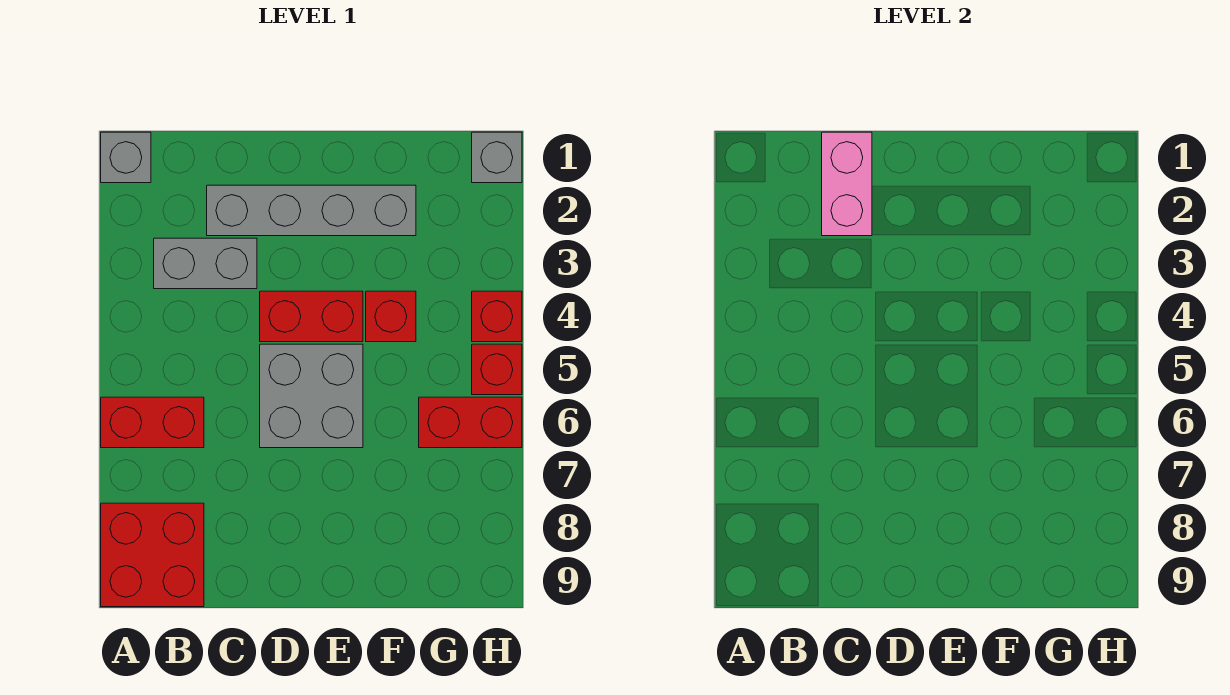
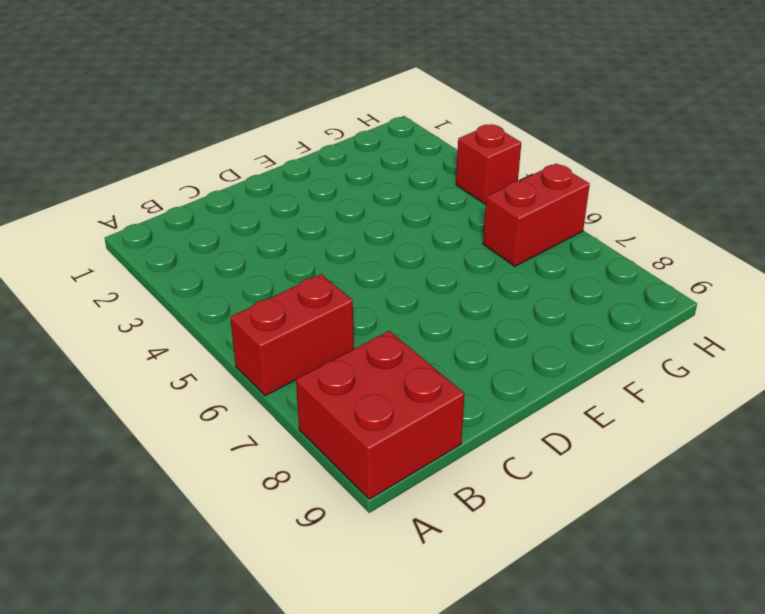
none -> grey brick A1 level 1
none -> grey brick B3:C3 level 1
none -> grey brick C2:F2 level 1

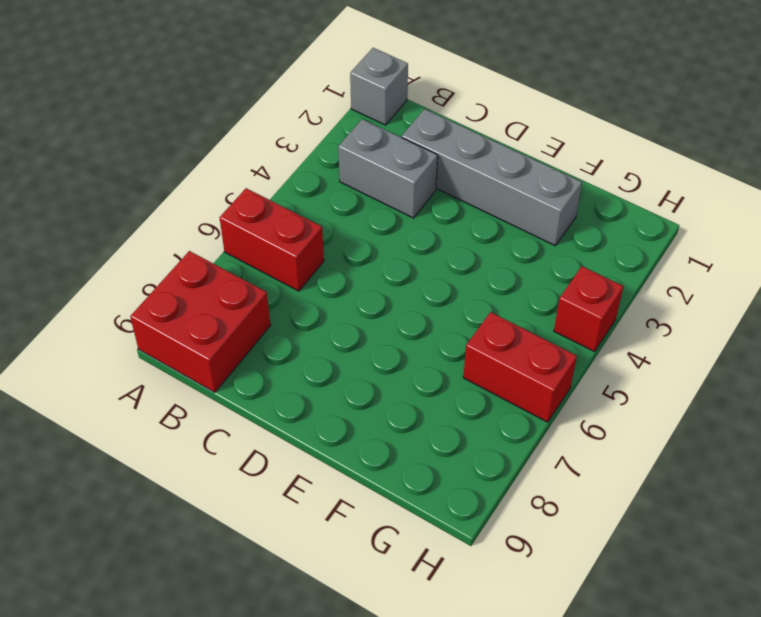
none -> red brick D4:E4 level 1
none -> grey brick D5:E6 level 1
none -> red brick F4 level 1

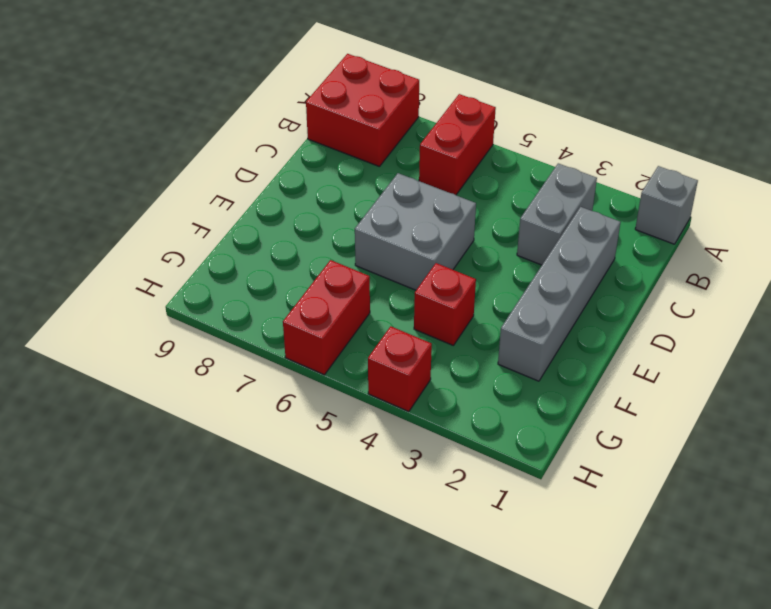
none -> red brick D4:E4 level 1
none -> grey brick H1 level 1
none -> red brick H5 level 1

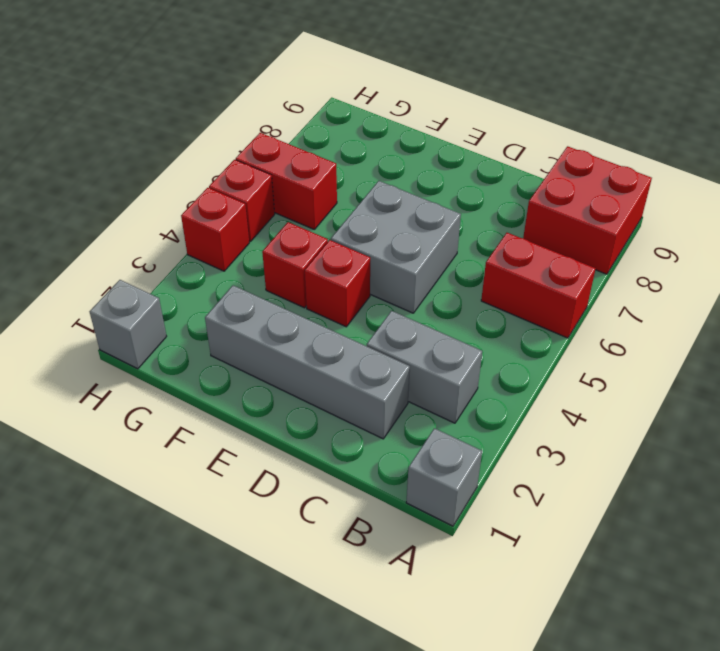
red brick E4 level 1 -> red brick D4:E4 level 1
none -> pink brick C1:C2 level 2

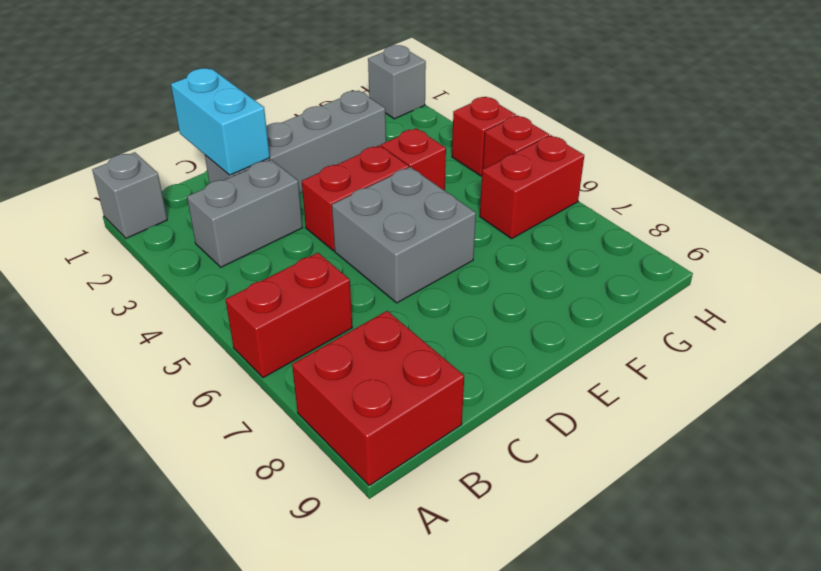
cyan brick C1:C2 level 2 -> pink brick C1:C2 level 2

